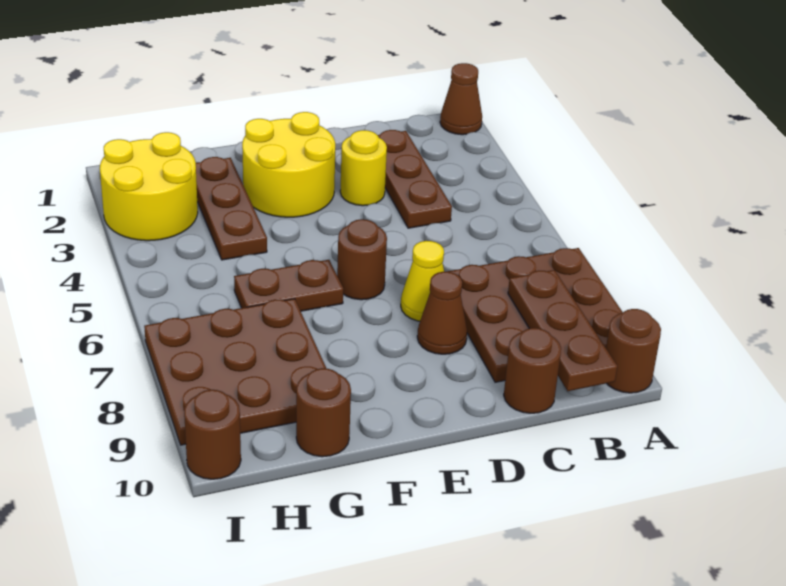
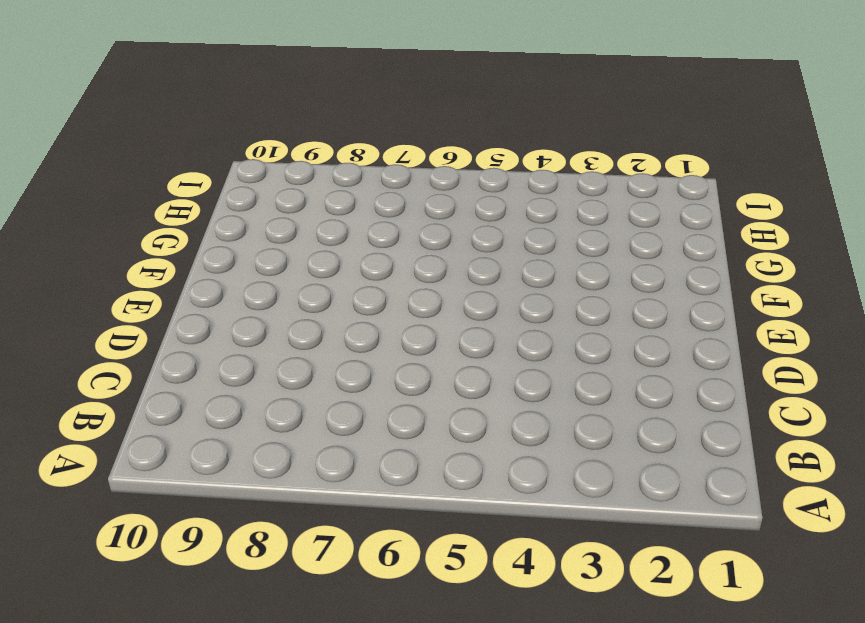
none -> brown cone A1 level 1
none -> brown plate A7:C9 level 1
none -> brown round brick A10 level 1

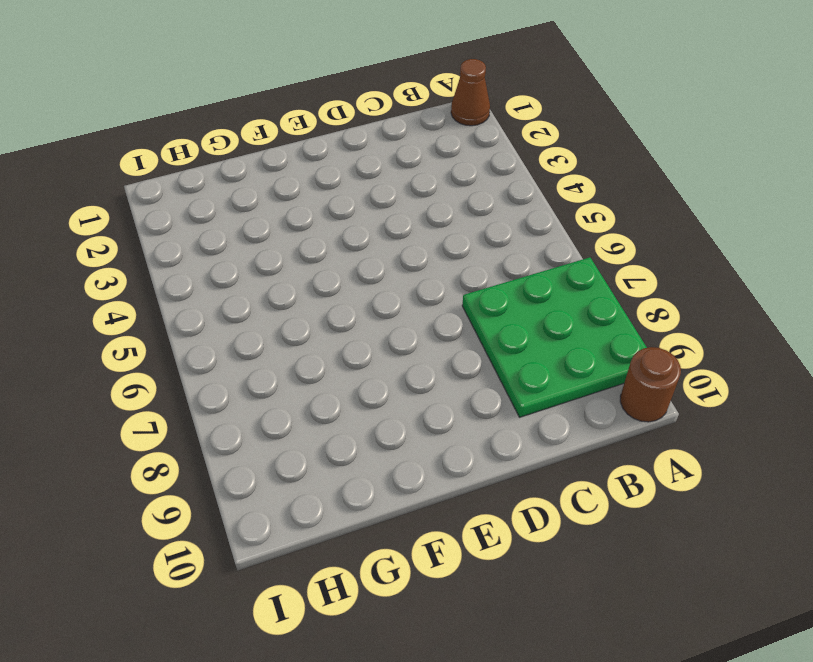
green plate A7:C9 level 1 -> brown plate A7:C9 level 1
none -> brown plate C2:C4 level 1
none -> brown round brick C10 level 1
none -> yellow round brick D3 level 1

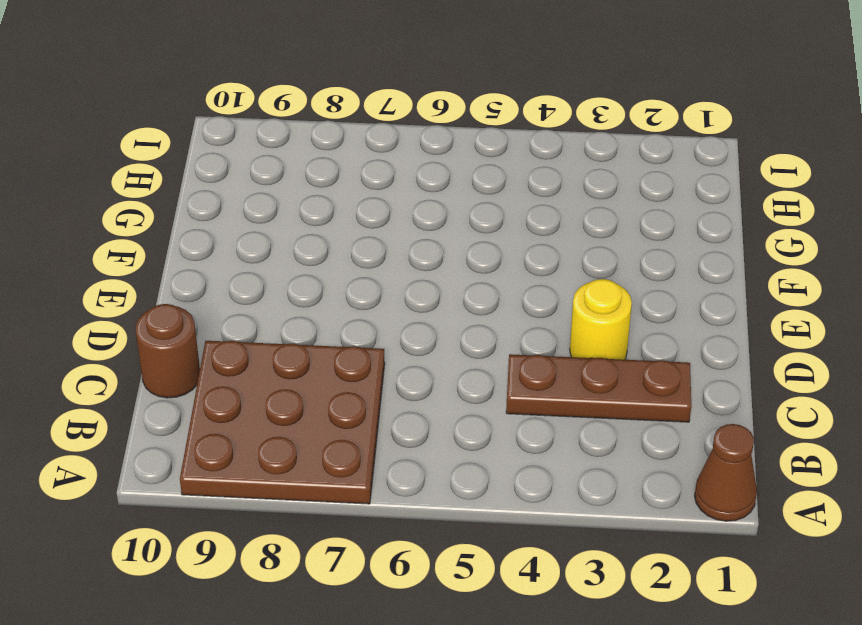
none -> brown round brick A10 level 1
none -> yellow cone D7 level 1
none -> brown cone D8 level 1

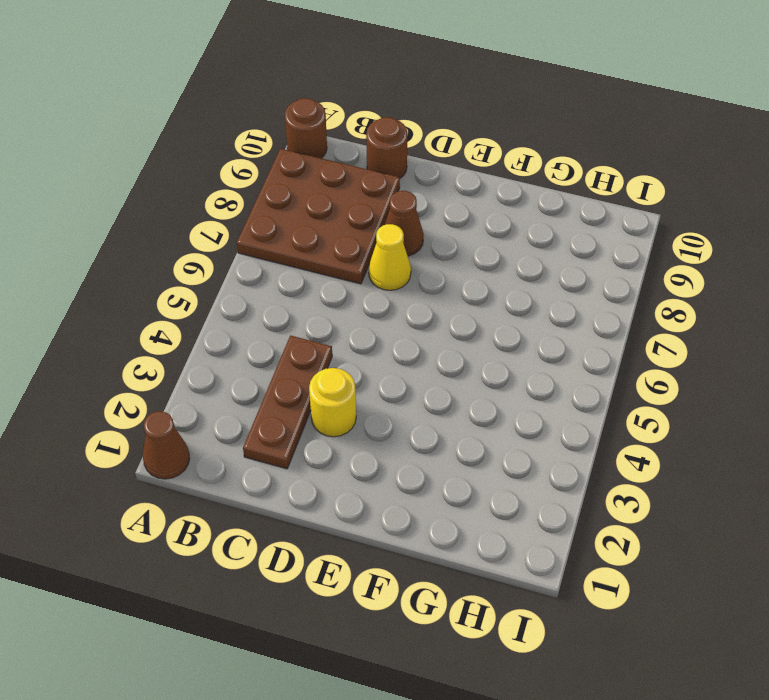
none -> yellow round brick E2:F3 level 1
none -> brown round brick E6 level 1
none -> brown plate F6:G6 level 1

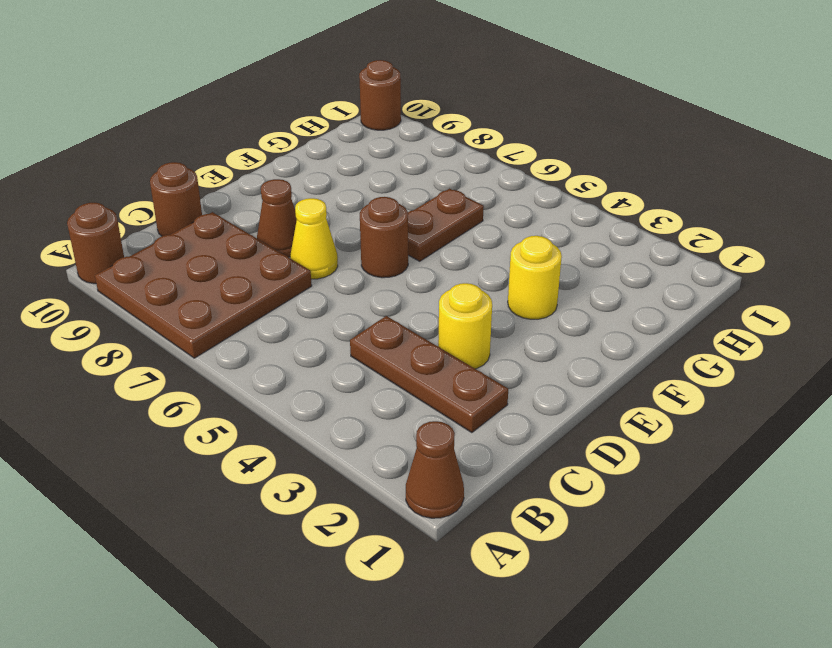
yellow round brick F3 level 1 -> yellow round brick E2:F3 level 1
none -> brown plate G2:G4 level 1
none -> brown plate G7:I9 level 1
none -> brown round brick G10 level 1

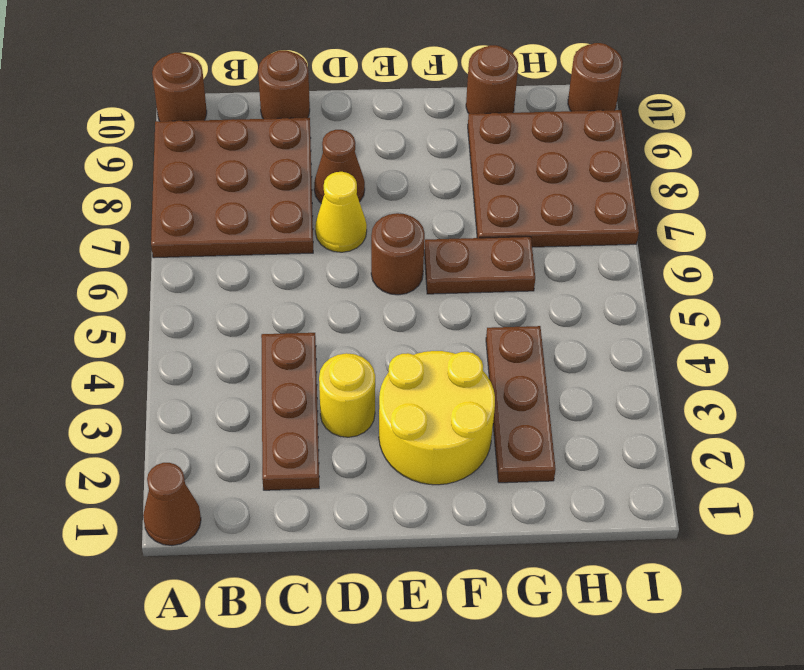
none -> yellow round brick H2:I3 level 1
none -> brown plate B8:B10 level 2

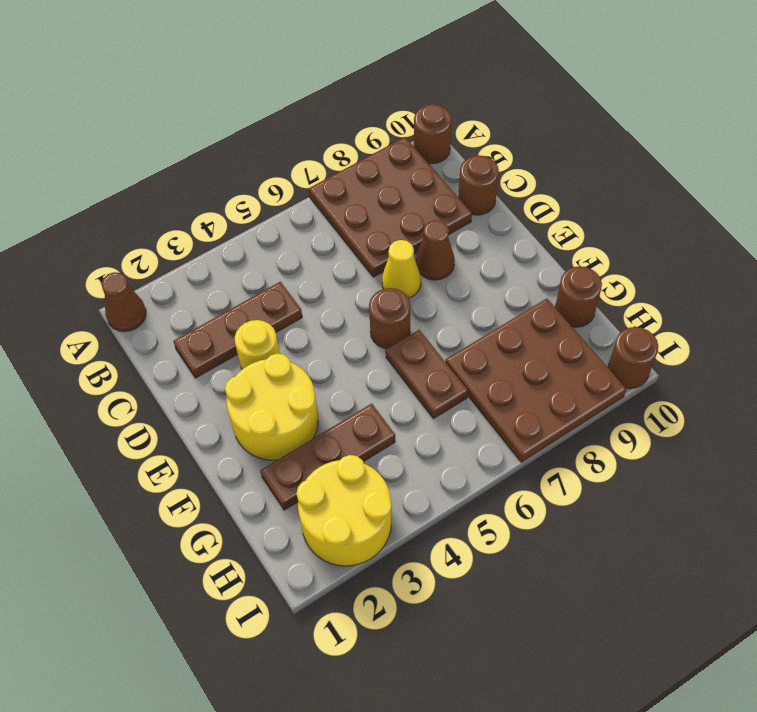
none -> brown plate B8:B10 level 2

